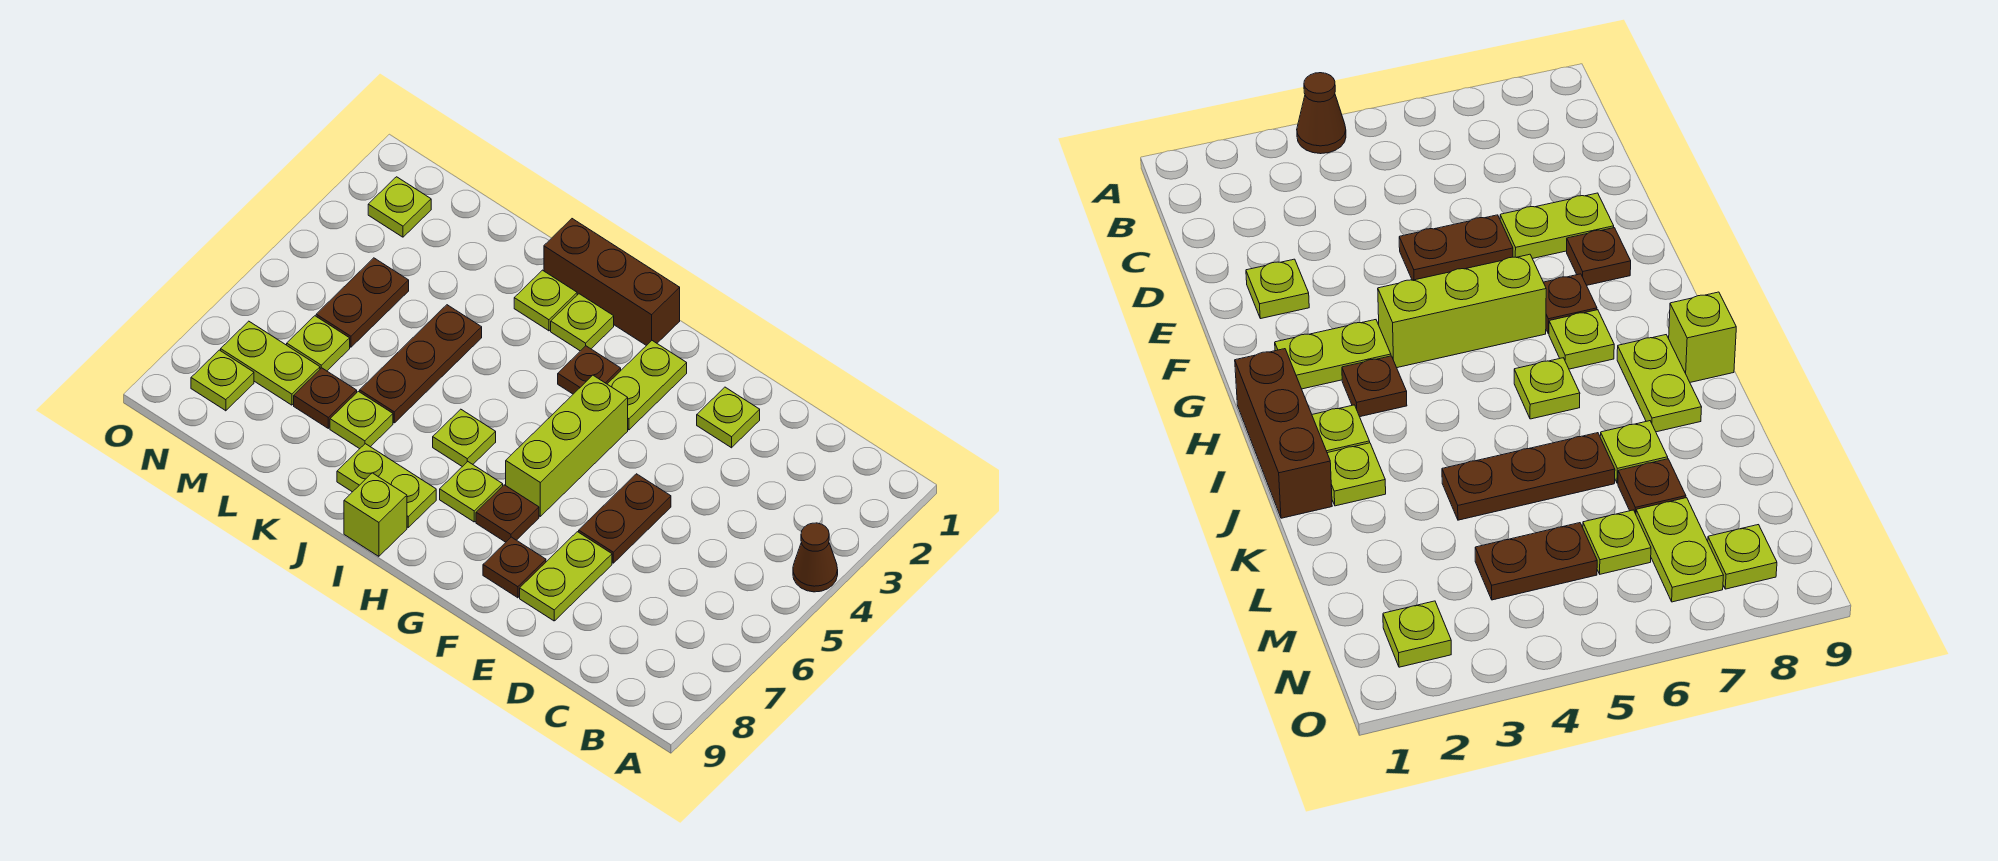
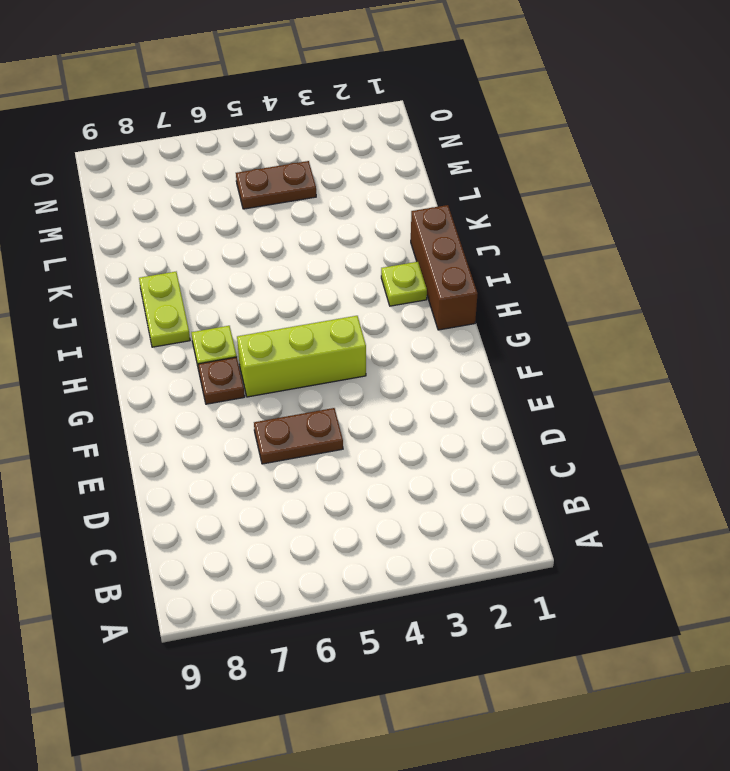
none -> brown cone A4 level 1
none -> lime plate E2 level 1
none -> lime plate E7:E8 level 1

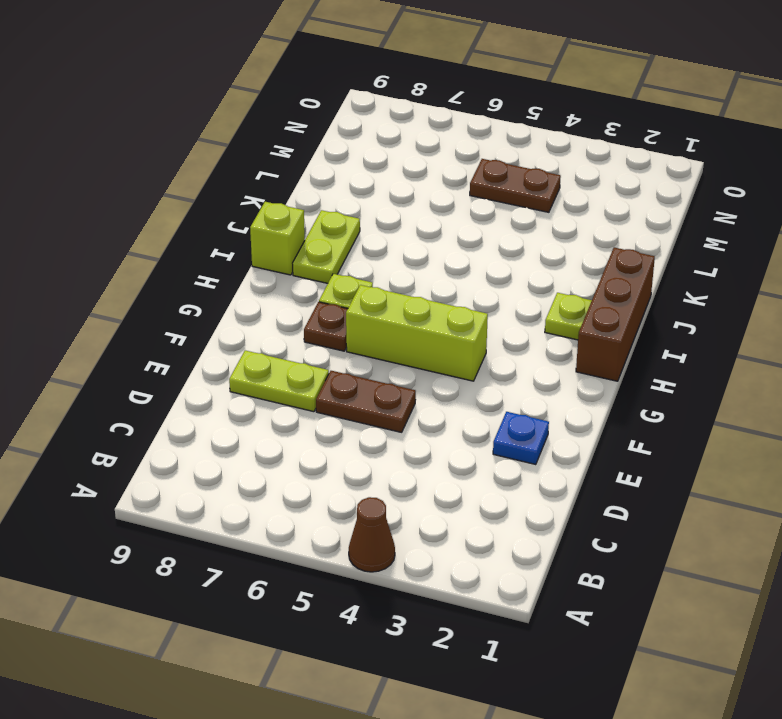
blue plate E2 level 1 -> lime plate E2 level 1
none -> brown plate F8 level 1
none -> lime plate G2:G3 level 1
none -> brown plate H3 level 1

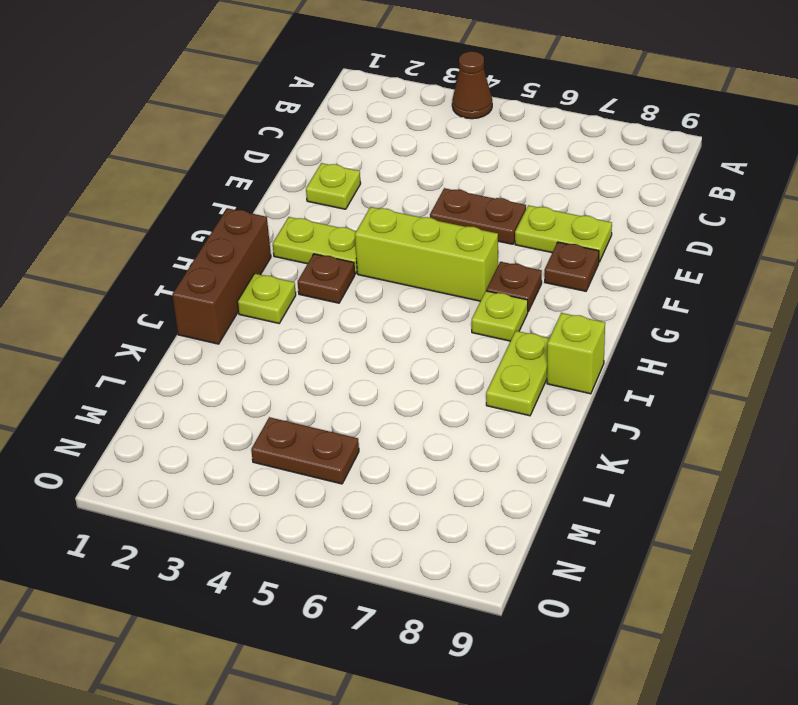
none -> lime plate I6 level 1
none -> lime plate J2 level 1
none -> brown plate K4:K6 level 1

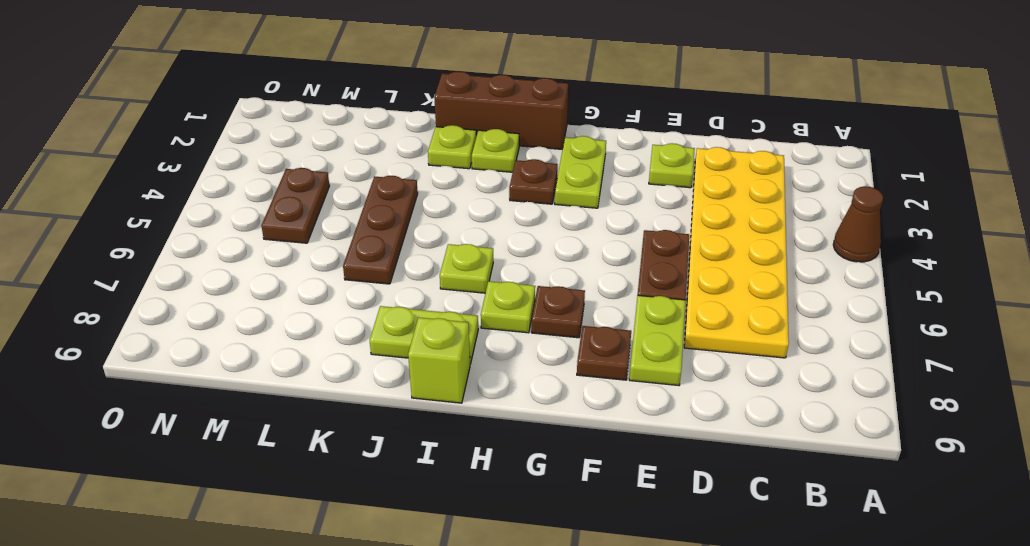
yellow plate C2:D7 level 1 -> none
none -> lime brick G4:G6 level 1
none -> lime plate K7 level 1
none -> brown plate L7 level 1

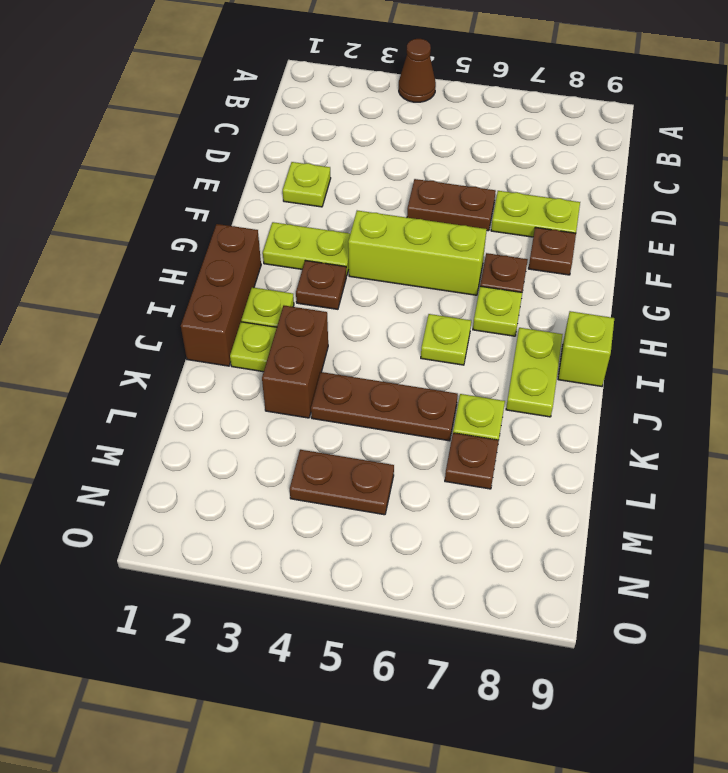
brown brick J3:K3 level 1 -> none
none -> lime plate M6 level 1
none -> lime plate M7:N7 level 1
none -> lime plate N2 level 1

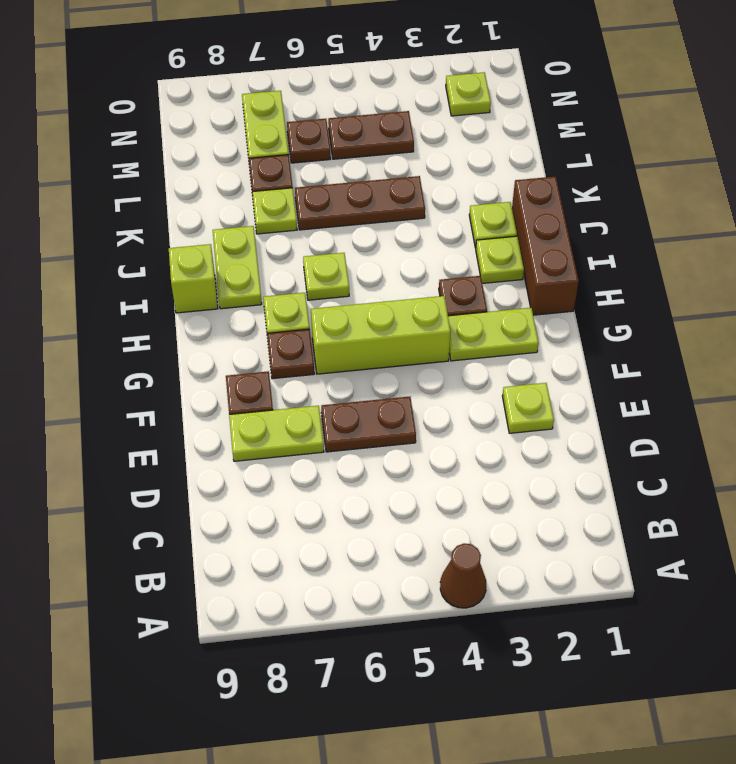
brown plate M6 level 1 -> lime plate M6 level 1
none -> lime plate N8 level 1

